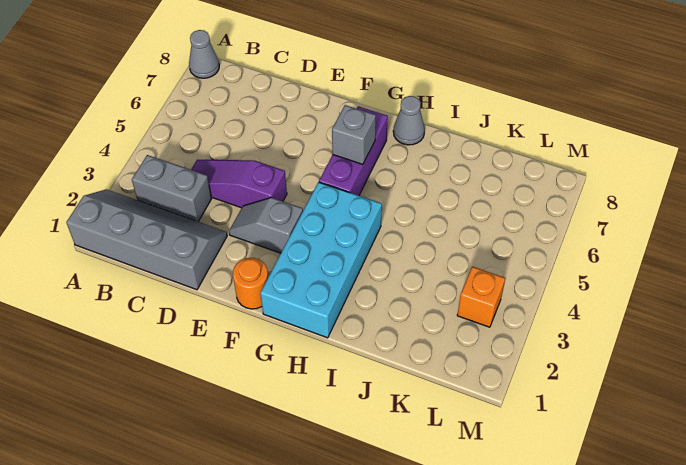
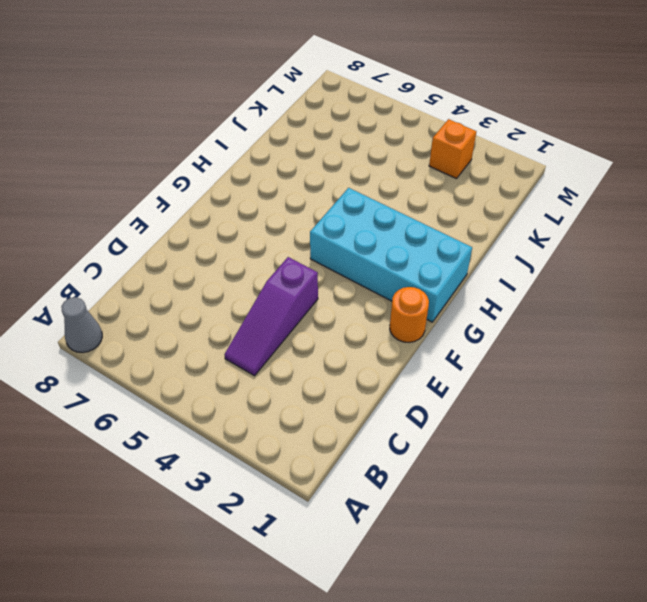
none -> grey slope A1:D2 level 1 top 1
none -> grey brick B3:C3 level 1

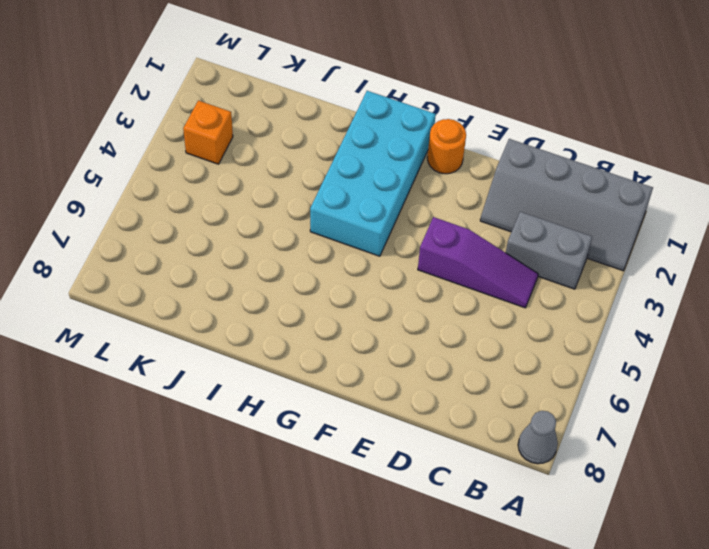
none -> grey slope E3:F3 level 1 top F
none -> purple brick G5:G7 level 1

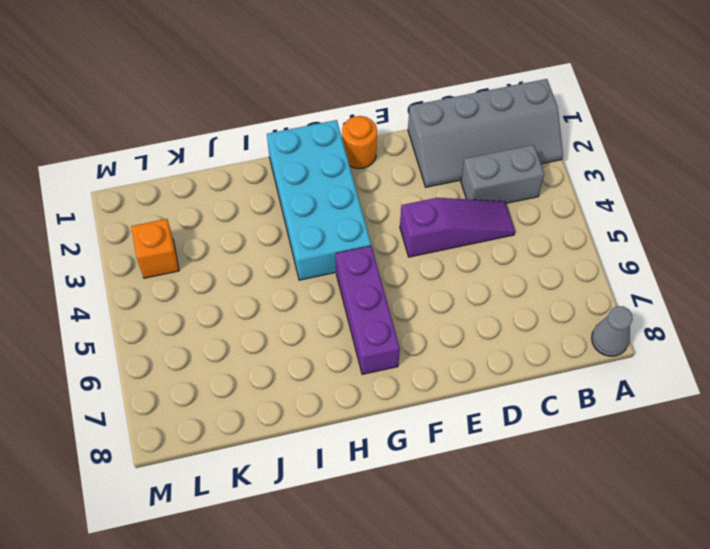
none -> grey slope E3:F3 level 1 top F
none -> grey cone H8 level 1

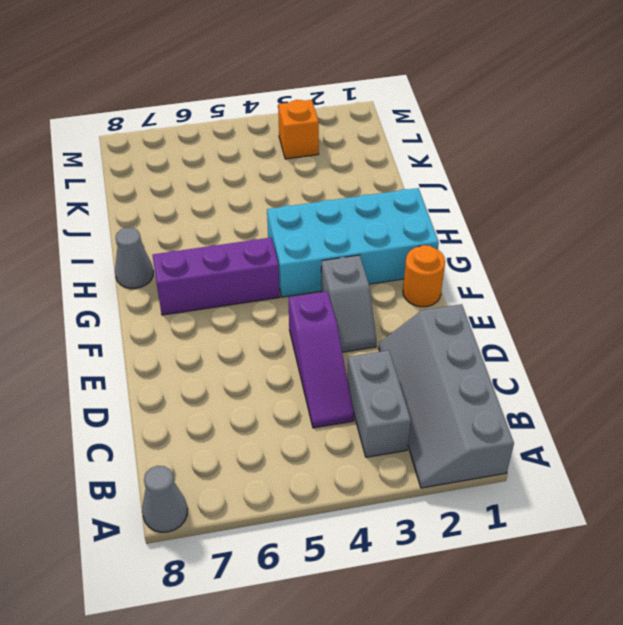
none -> grey brick G6 level 2

